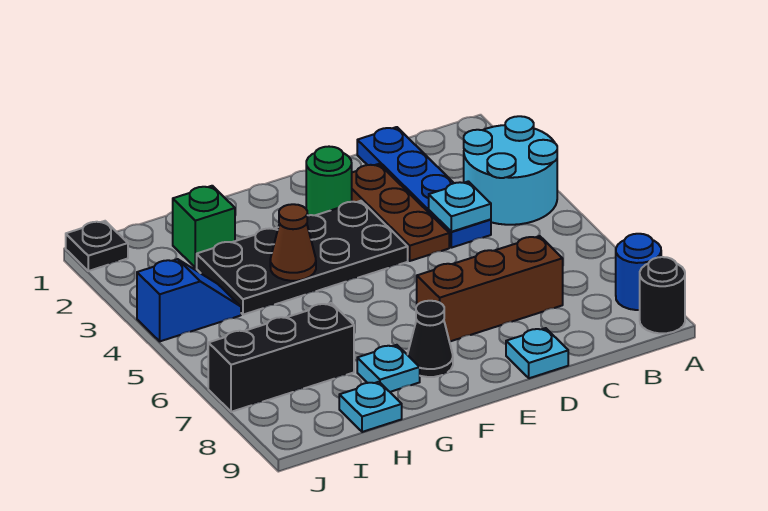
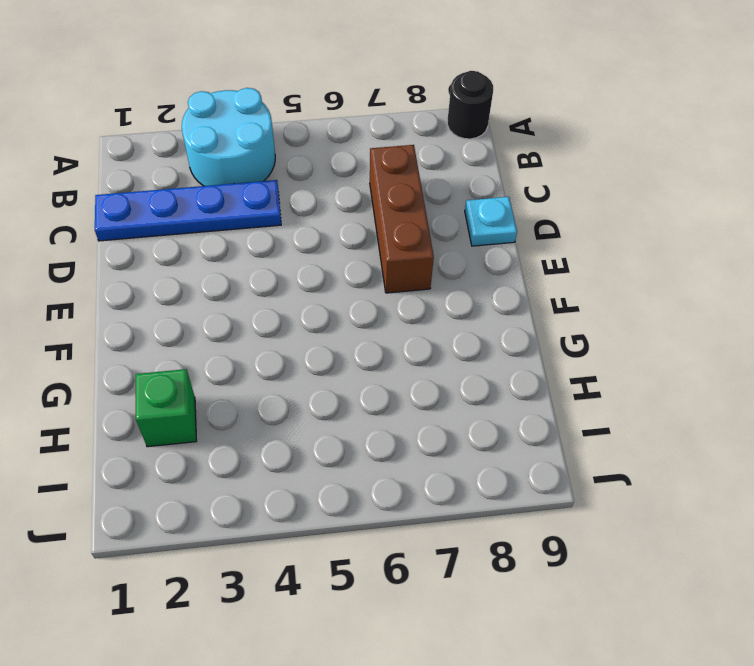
none -> blue round brick A8 level 1
none -> brown plate D2:D4 level 1
none -> green round brick E2 level 1

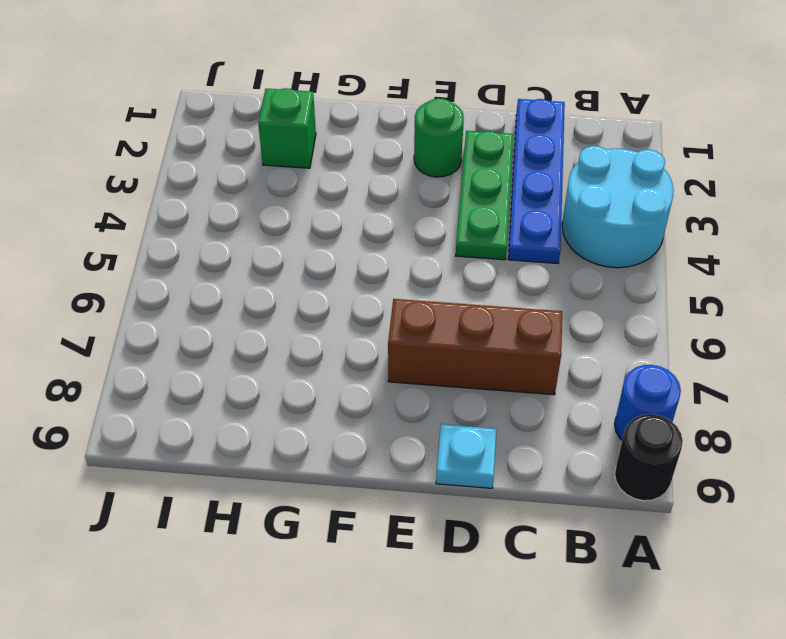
green plate D2:D4 level 1 -> brown plate D2:D4 level 1
none -> black plate E3:H4 level 1
none -> black cone F8 level 1
none -> cyan plate G8 level 1

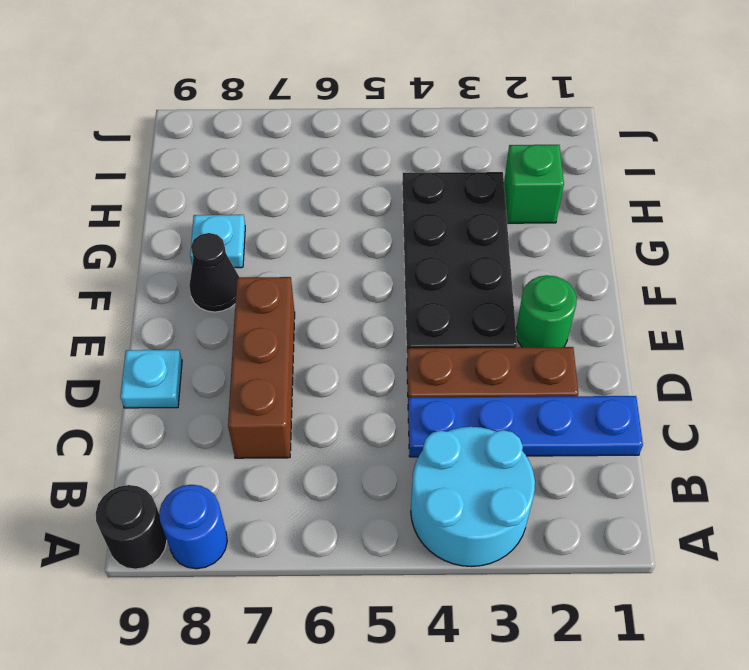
none -> black brick H7:J7 level 1
none -> cyan plate H9 level 1
none -> blue slope I4:J4 level 1 top J

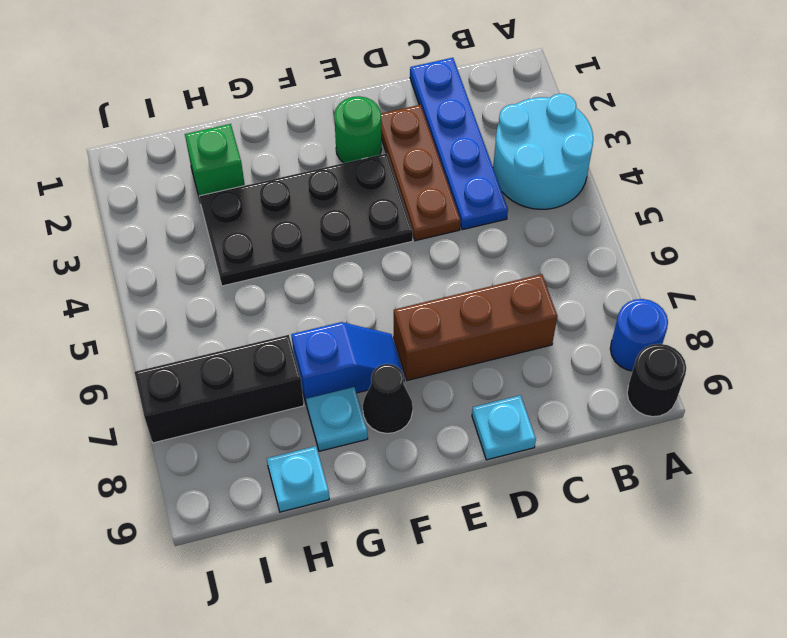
blue slope F7:G7 level 1 top G -> blue slope I4:J4 level 1 top J
none -> black plate J1 level 1
none -> cyan plate C4 level 2
none -> brown cone G4 level 2

